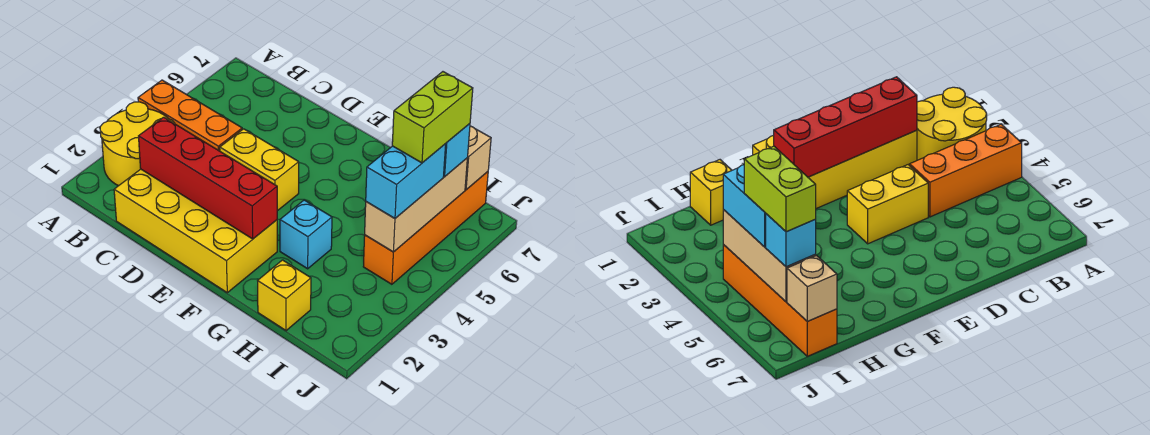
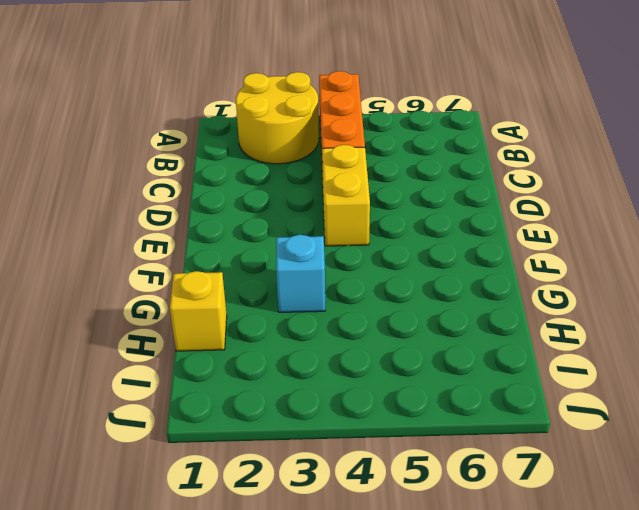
none -> yellow brick C1:F2 level 1
none -> orange brick I4:I7 level 1
none -> red brick C2:F2 level 2

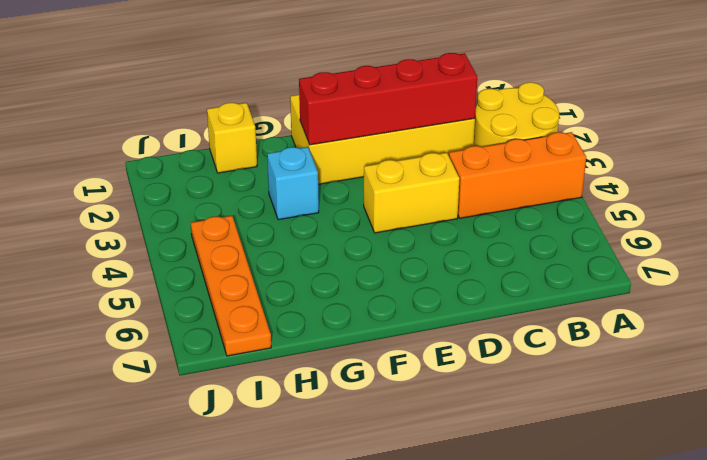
orange plate I4:I7 level 1 -> orange brick I4:I7 level 1
none -> tan brick I4:I6 level 2
none -> tan brick I7 level 2
none -> cyan brick I4:I5 level 3

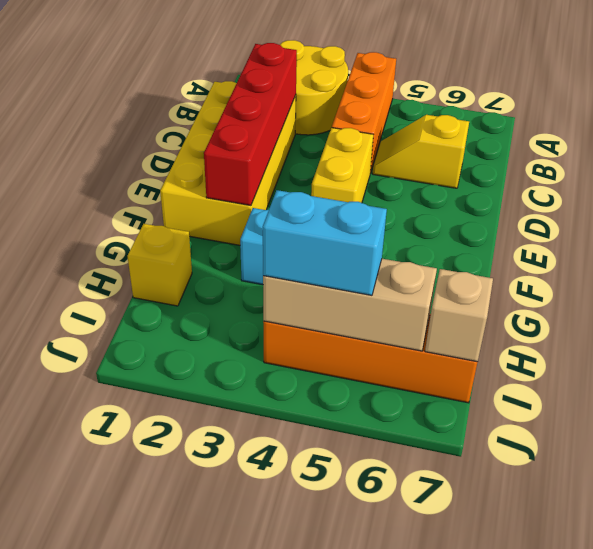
yellow slope C5:C6 level 1 top 6 -> none
none -> cyan brick I6 level 3
none -> lime brick I5:I6 level 4

